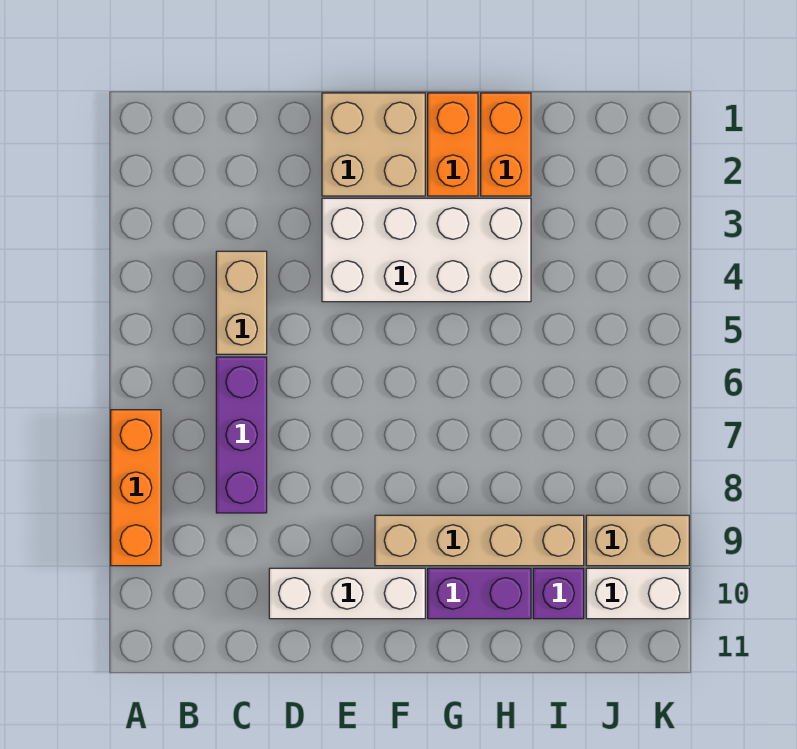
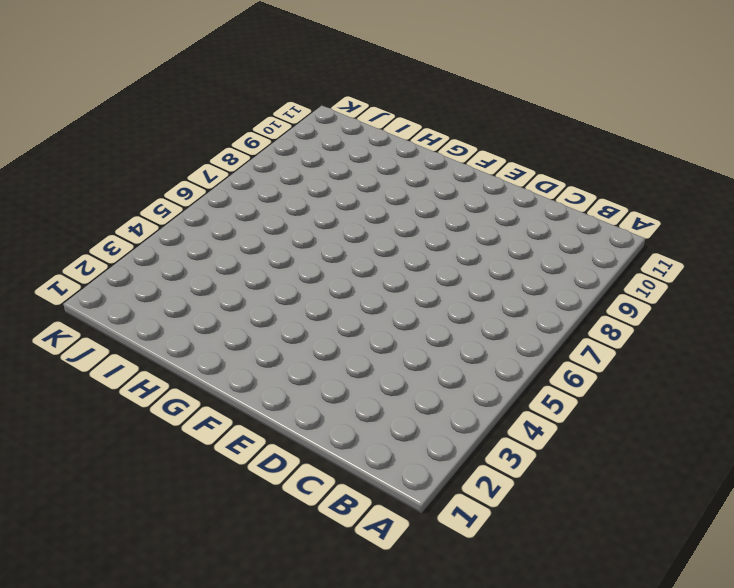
none -> orange brick A7:A9 level 1
none -> tan brick C4:C5 level 1
none -> purple brick C6:C8 level 1

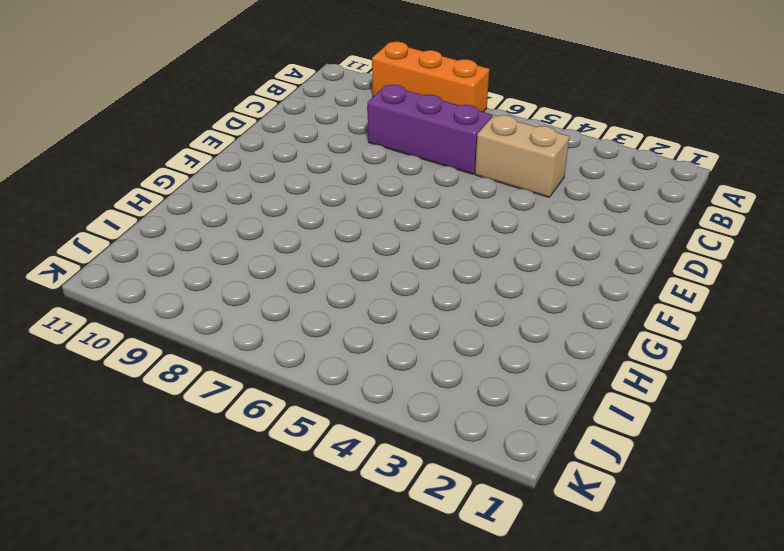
none -> white brick D10:F10 level 1
none -> tan brick E1:F2 level 1
none -> white brick E3:H4 level 1

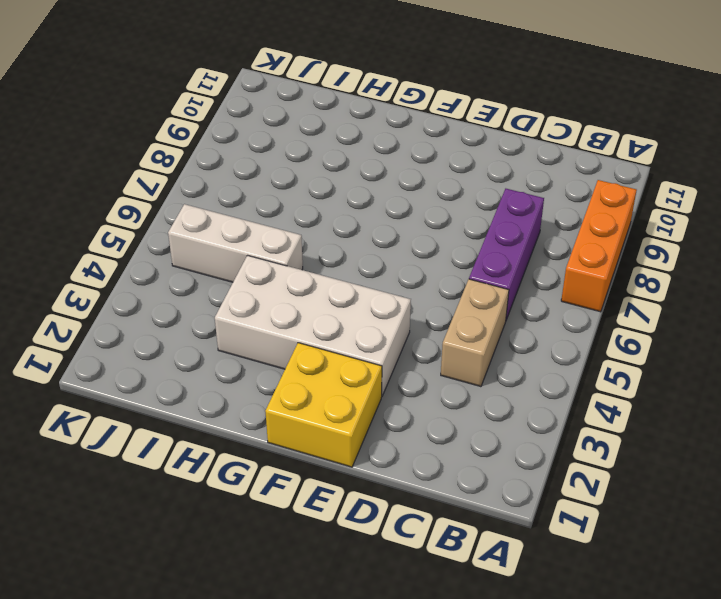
yellow brick E1:F2 level 1 -> tan brick E1:F2 level 1
white brick H5:J5 level 1 -> white brick D10:F10 level 1
none -> tan brick F9:I9 level 1
none -> orange brick G1:G2 level 1
none -> purple brick G10:H10 level 1

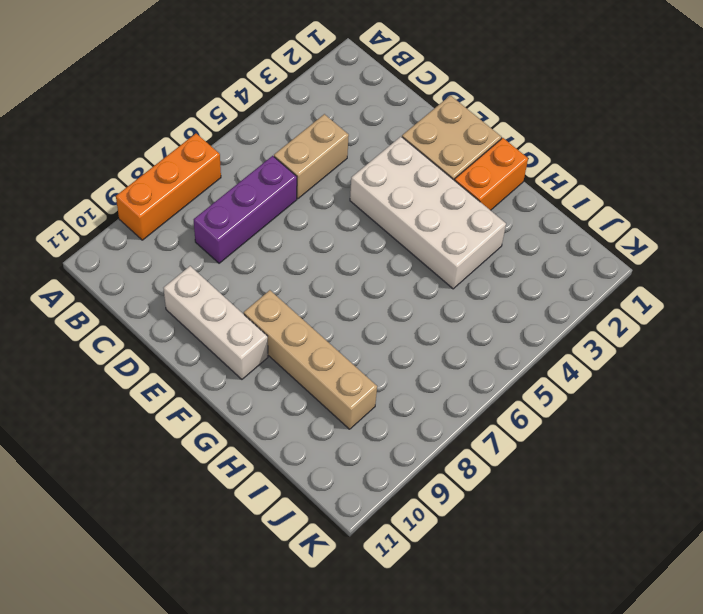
none -> purple brick G10:H10 level 1
none -> orange brick H1:H2 level 1
none -> purple brick I10 level 1

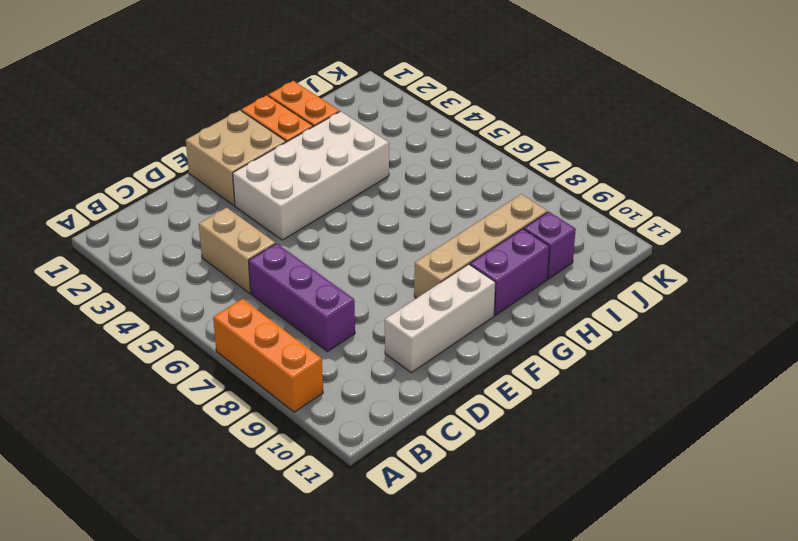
none -> tan brick J9:K9 level 1
none -> white brick J10:K10 level 1

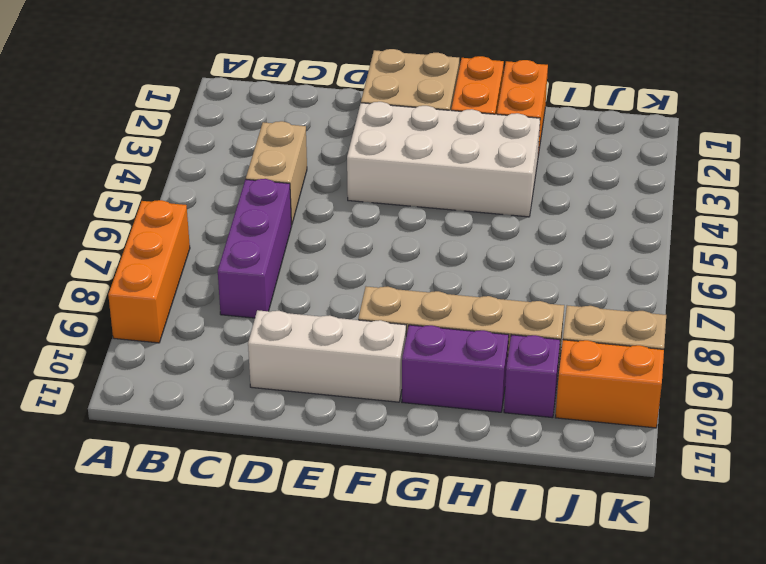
orange brick J10:K10 level 1 -> white brick J10:K10 level 1

